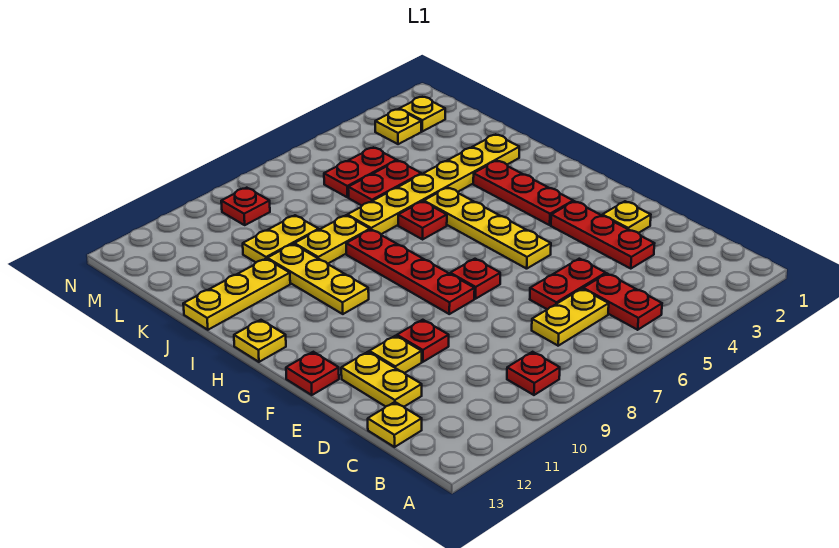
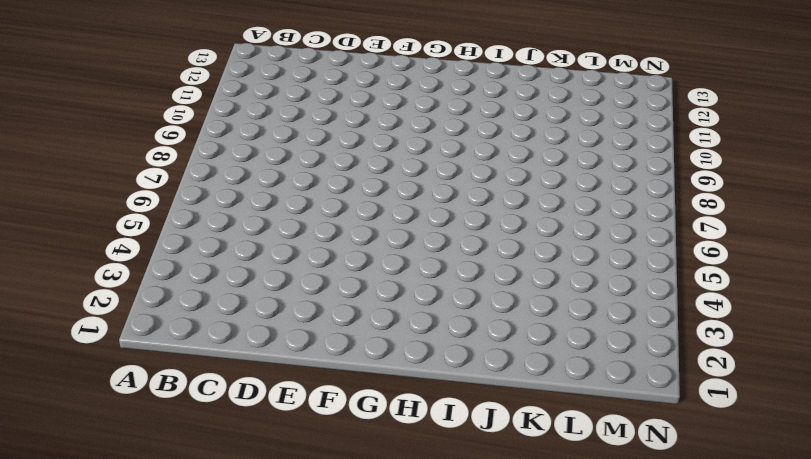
none -> red plate B5:C5 level 1
none -> red plate B9 level 1
none -> yellow plate C6:C7 level 1

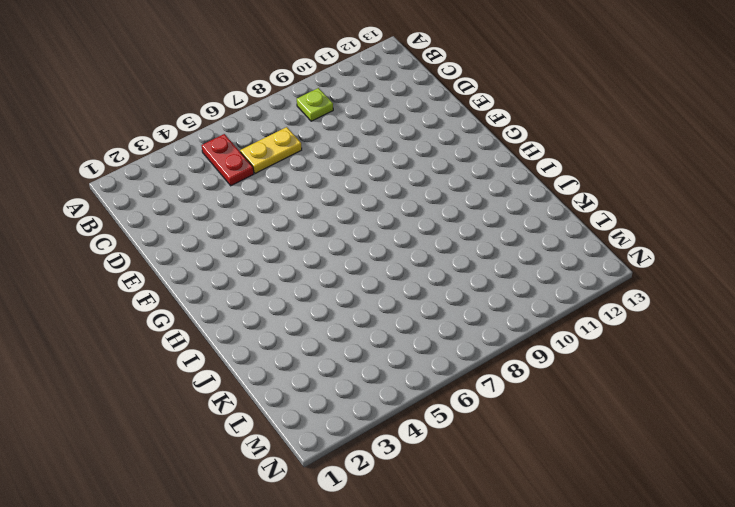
lime plate B9 level 1 -> red plate B9 level 1
none -> yellow plate C13 level 1
none -> red plate D3:F3 level 1
none -> red plate D5:D6 level 1

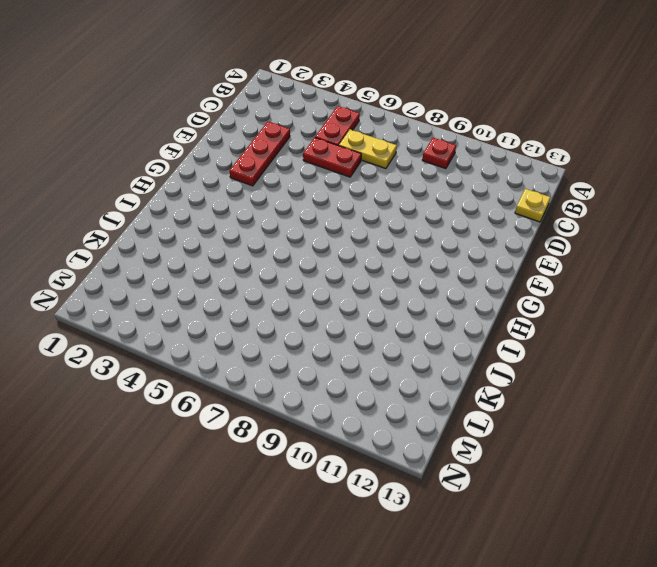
none -> yellow plate D12:E12 level 1
none -> yellow plate E2 level 1
none -> red plate E10 level 1

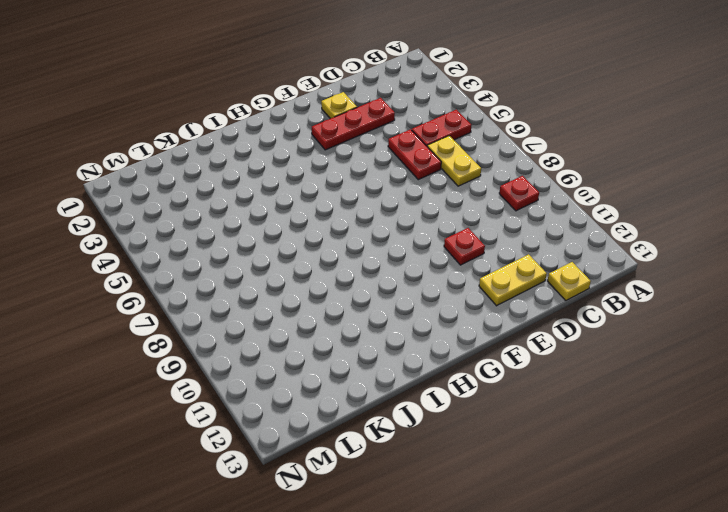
none -> yellow plate E11 level 1
none -> yellow plate F5:I5 level 1
none -> red plate F7 level 1

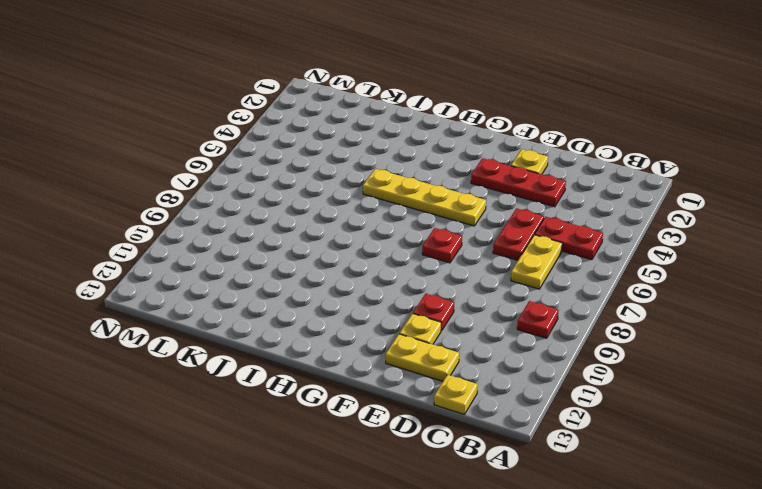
none -> red plate F8:I8 level 1
none -> red plate F13 level 1
none -> red plate G3:I3 level 1

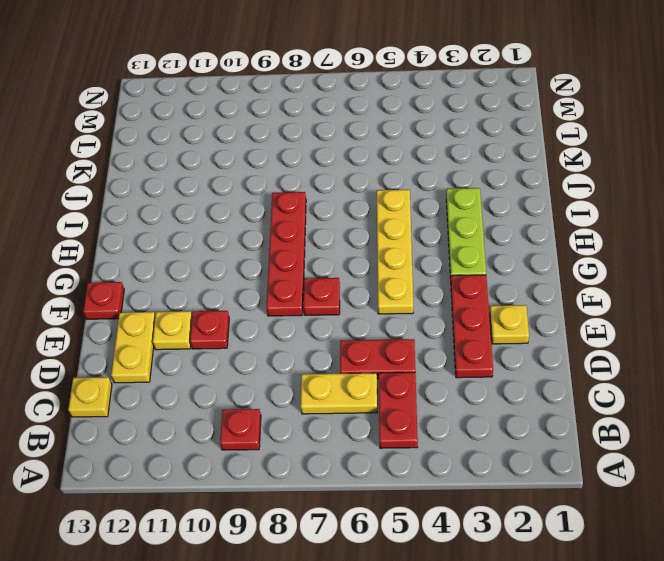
lime plate G3:I3 level 1 -> red plate G3:I3 level 1
none -> yellow plate H10:J10 level 1
none -> yellow plate H13 level 1
none -> red plate I6 level 1

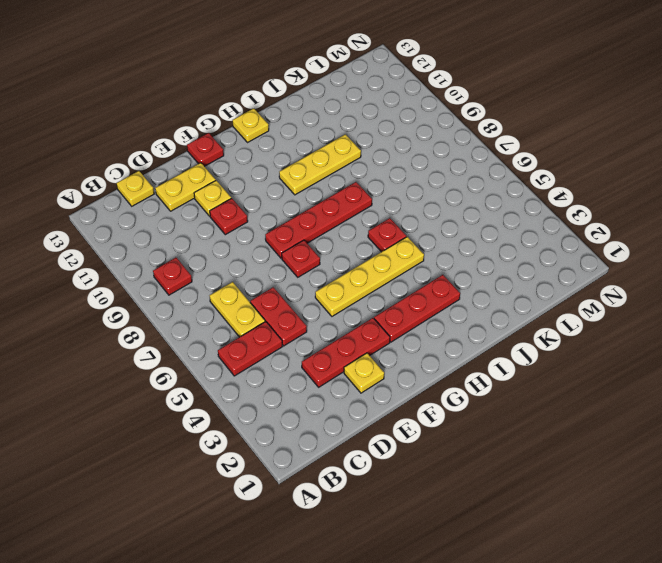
none -> yellow plate J2:J7 level 1
none -> yellow plate J8:J9 level 1
none -> yellow plate J11:J13 level 1

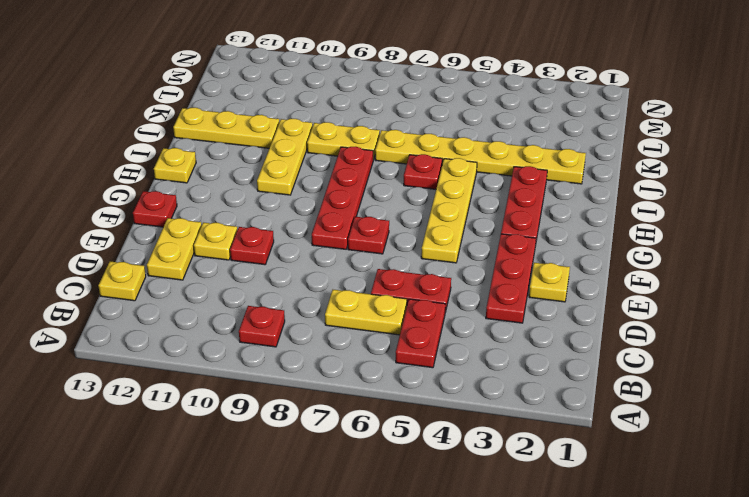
none -> red plate K5:K6 level 1
none -> yellow plate K9:K10 level 1
none -> red plate L5:L6 level 1

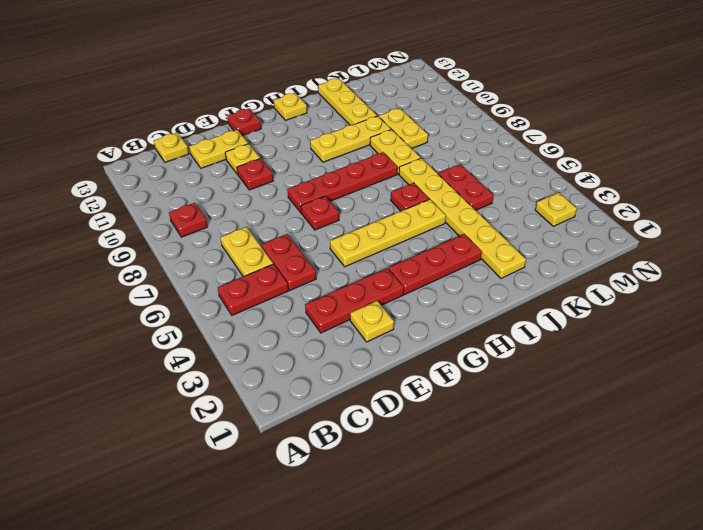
none -> red plate L5:L6 level 1
none -> yellow plate M2 level 1
none -> red plate M9 level 1

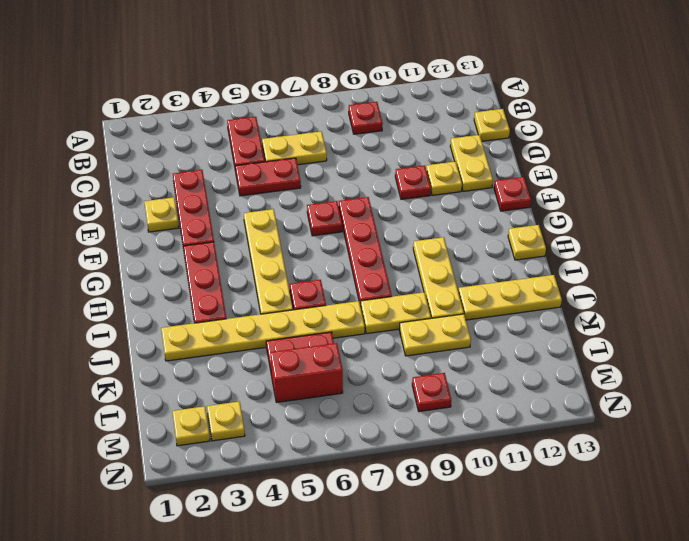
red brick L5:L6 level 1 -> red plate L5:L6 level 1

